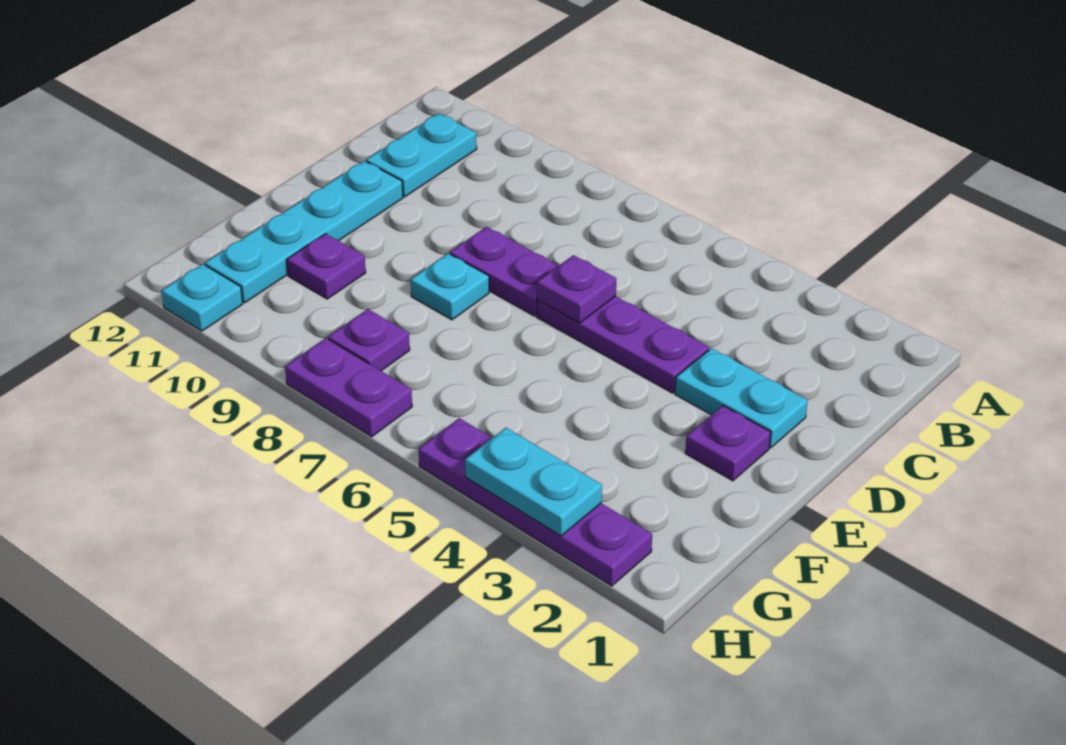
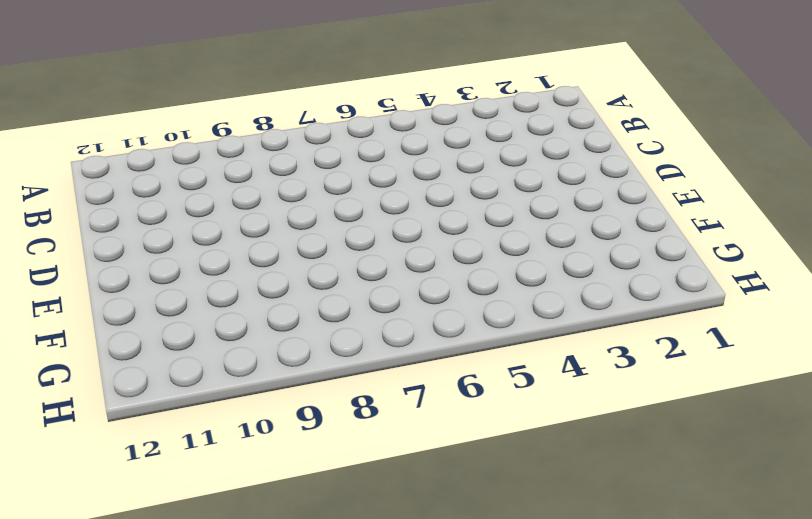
none -> cyan plate B11:C11 level 1
none -> cyan plate D2:D3 level 1
none -> purple plate D4:D6 level 1

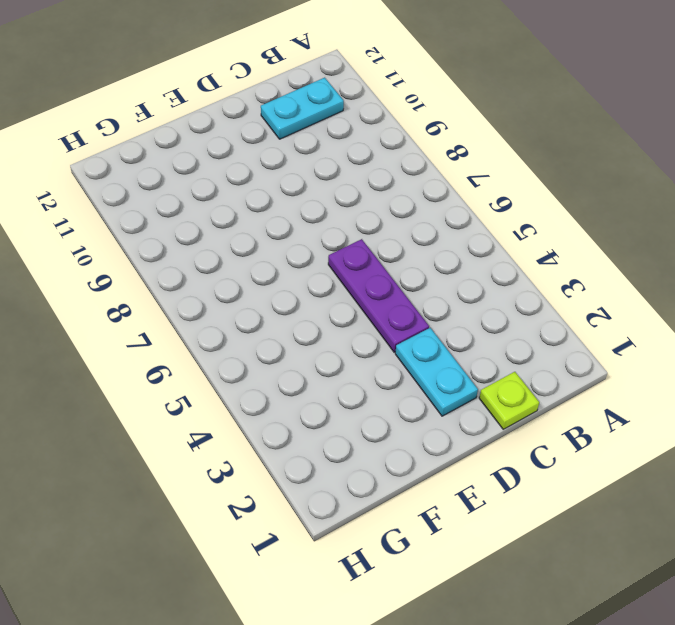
lime plate C1 level 1 -> none
none -> purple plate D7:D8 level 1
none -> cyan plate D11:G11 level 1
none -> purple plate E2 level 1

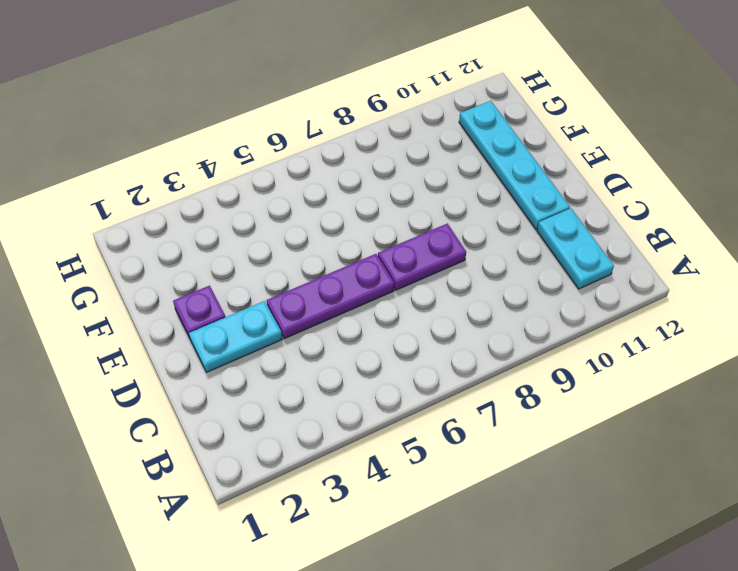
none -> cyan plate E8 level 1
none -> purple plate F10 level 1
none -> purple plate G8 level 1

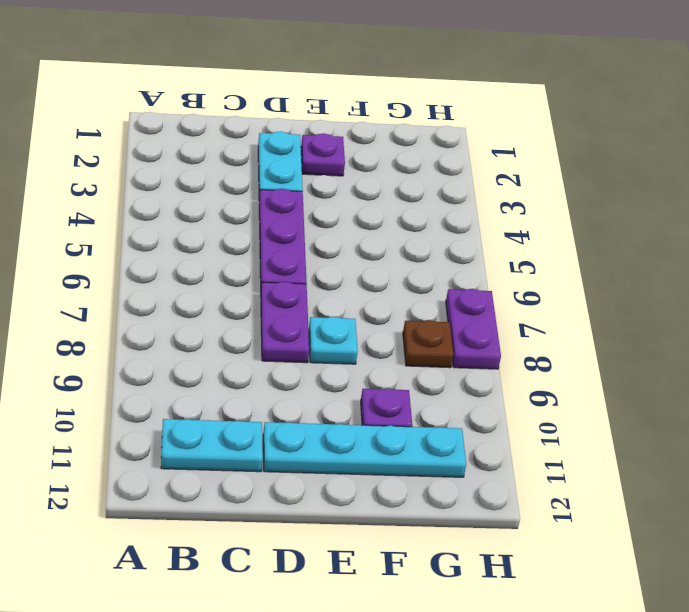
brown plate G8 level 1 -> purple plate G8 level 1
none -> purple plate H2:H5 level 1
none -> cyan plate H11 level 1
none -> purple plate D6 level 2

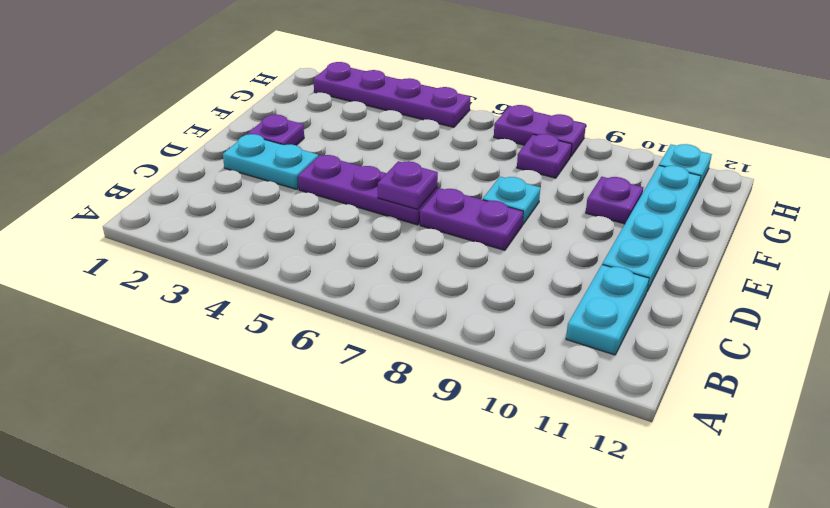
none -> cyan plate H3:H4 level 2

